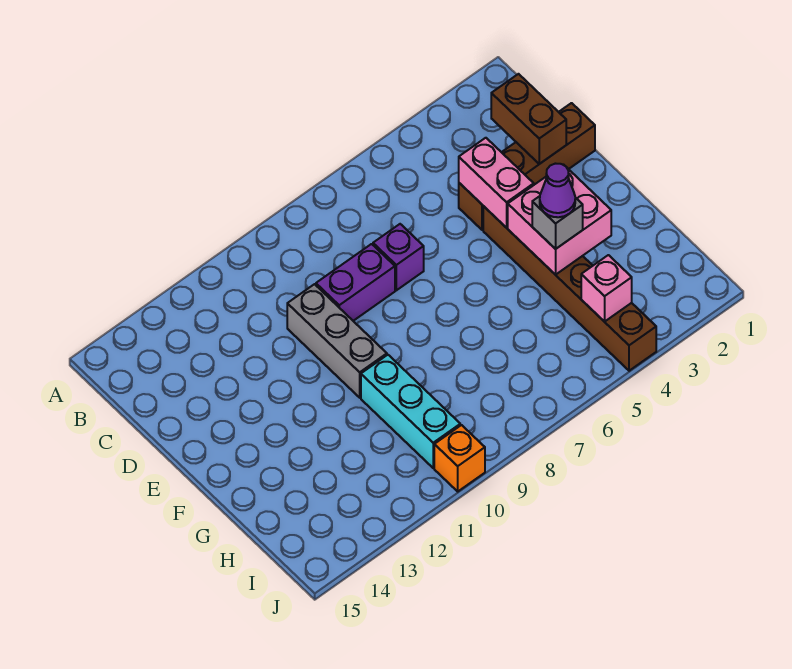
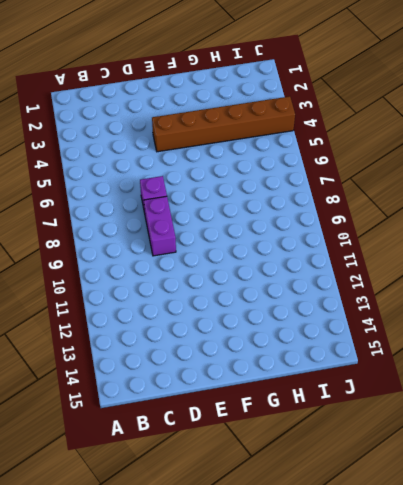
none -> brown brick D1:D4 level 1
none -> grey brick D10:F10 level 1
none -> cyan brick G10:I10 level 1

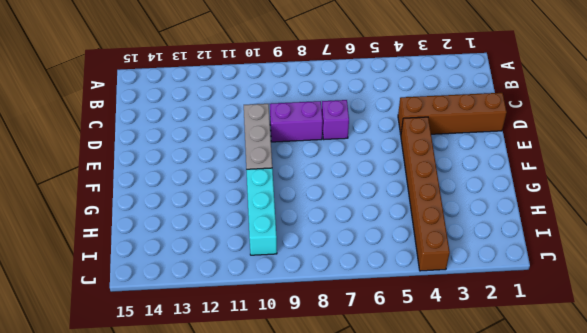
none -> orange brick J10 level 1
none -> brown brick C2:D2 level 2
none -> pink brick D4:E4 level 2

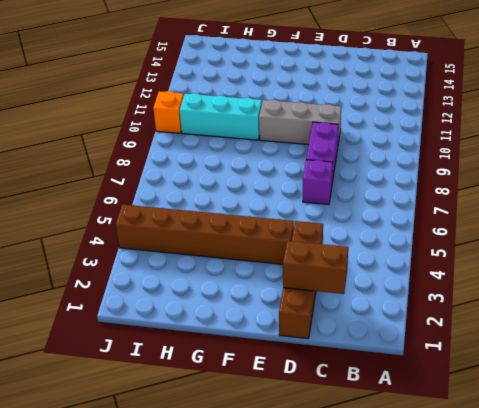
none -> pink brick D4:E4 level 2
none -> pink brick F3:G4 level 2
none -> pink brick I4 level 2

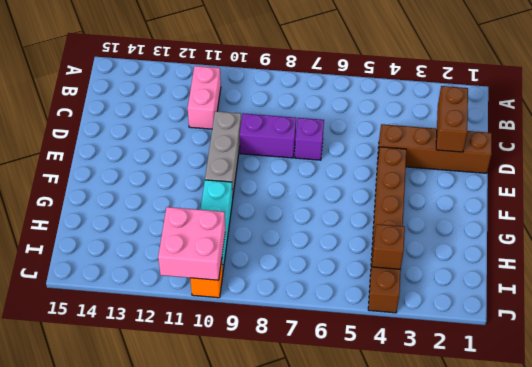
pink brick B11:C11 level 1 -> pink brick D4:E4 level 2
brown brick I4 level 2 -> pink brick I4 level 2
pink brick I10:J11 level 2 -> pink brick F3:G4 level 2
none -> grey brick G4 level 3
none -> purple cone G4 level 4

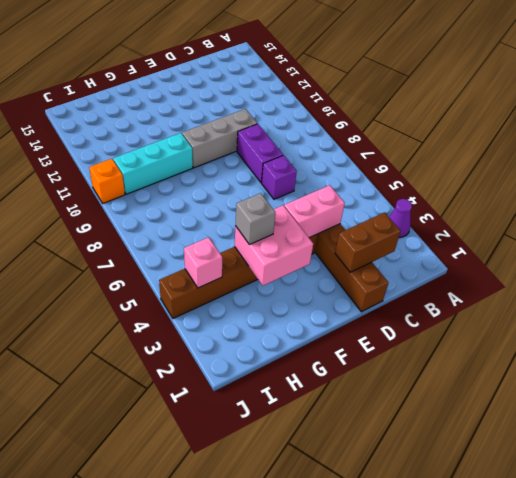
purple cone A3 level 1 -> purple cone G4 level 4

